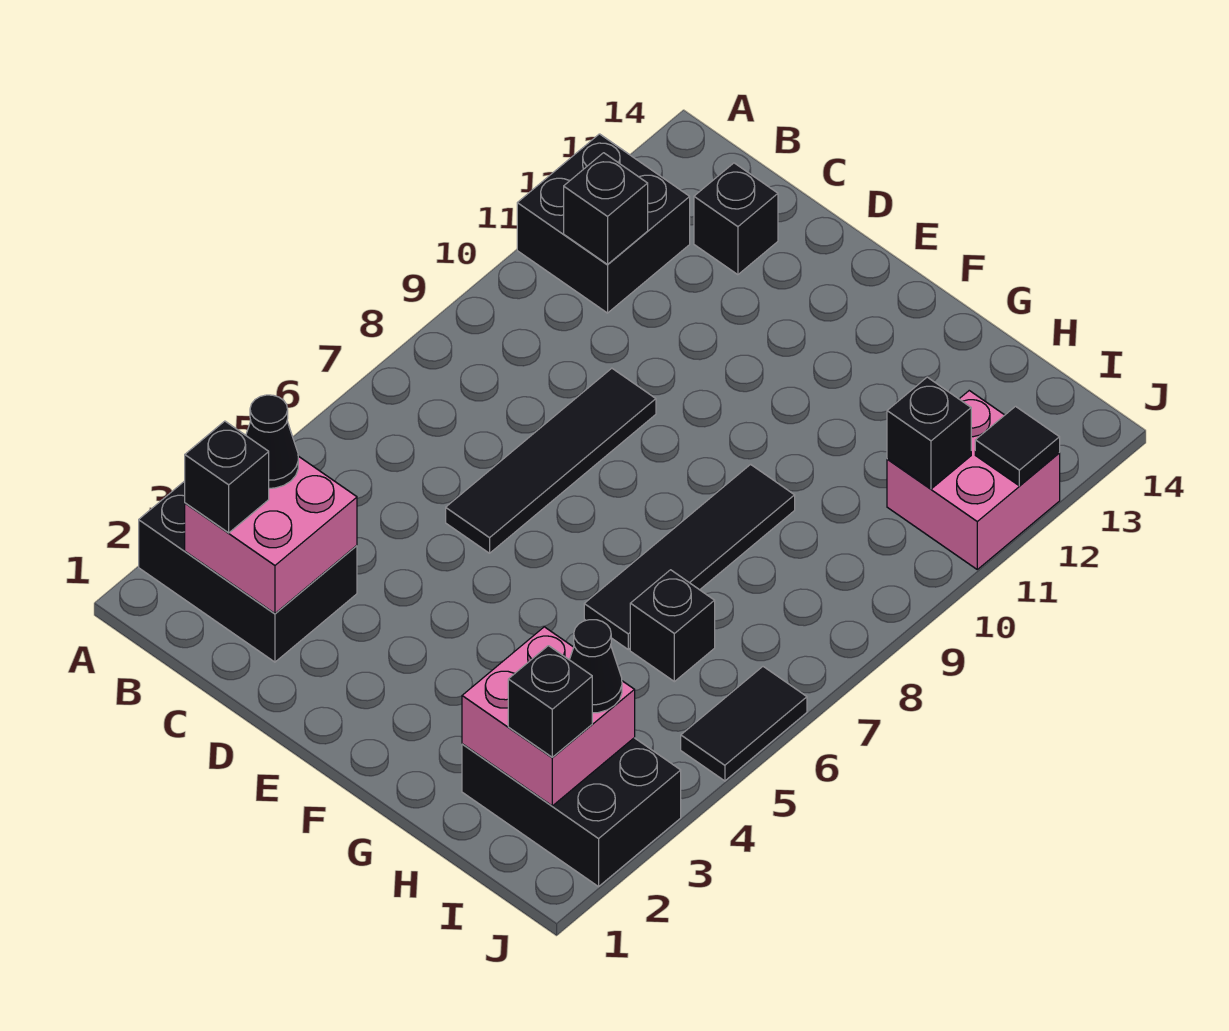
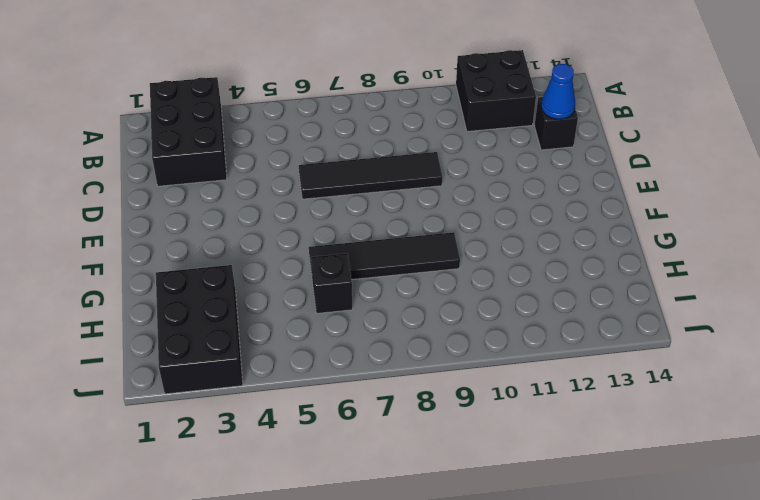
blue cone C13 level 2 -> none
none -> pink brick I11:J12 level 1
none -> black tile J5:J6 level 1
none -> pink brick B2:C3 level 2

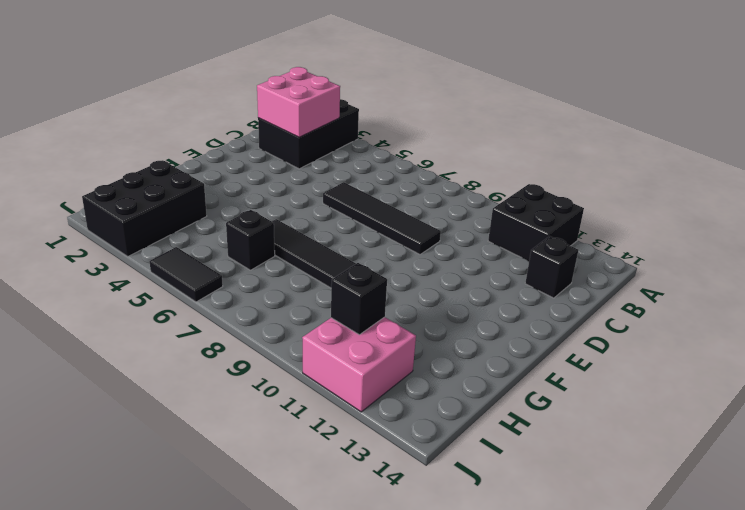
none -> black brick B11 level 2
none -> pink brick H2:I3 level 2
none -> black tile J12 level 2

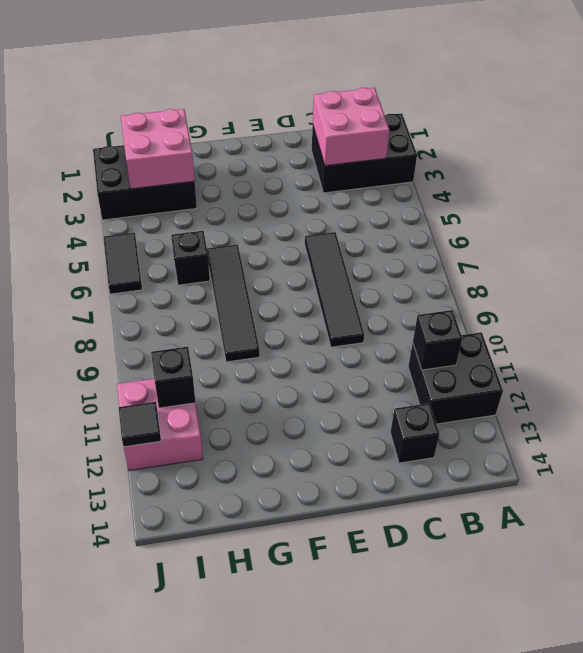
none -> black brick B2 level 3
none -> black cone B3 level 3
none -> black brick I2 level 3

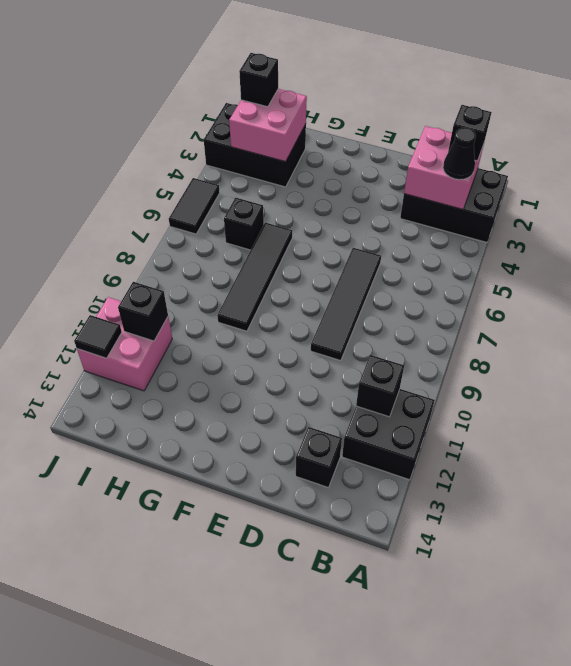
none -> black cone I3 level 3

